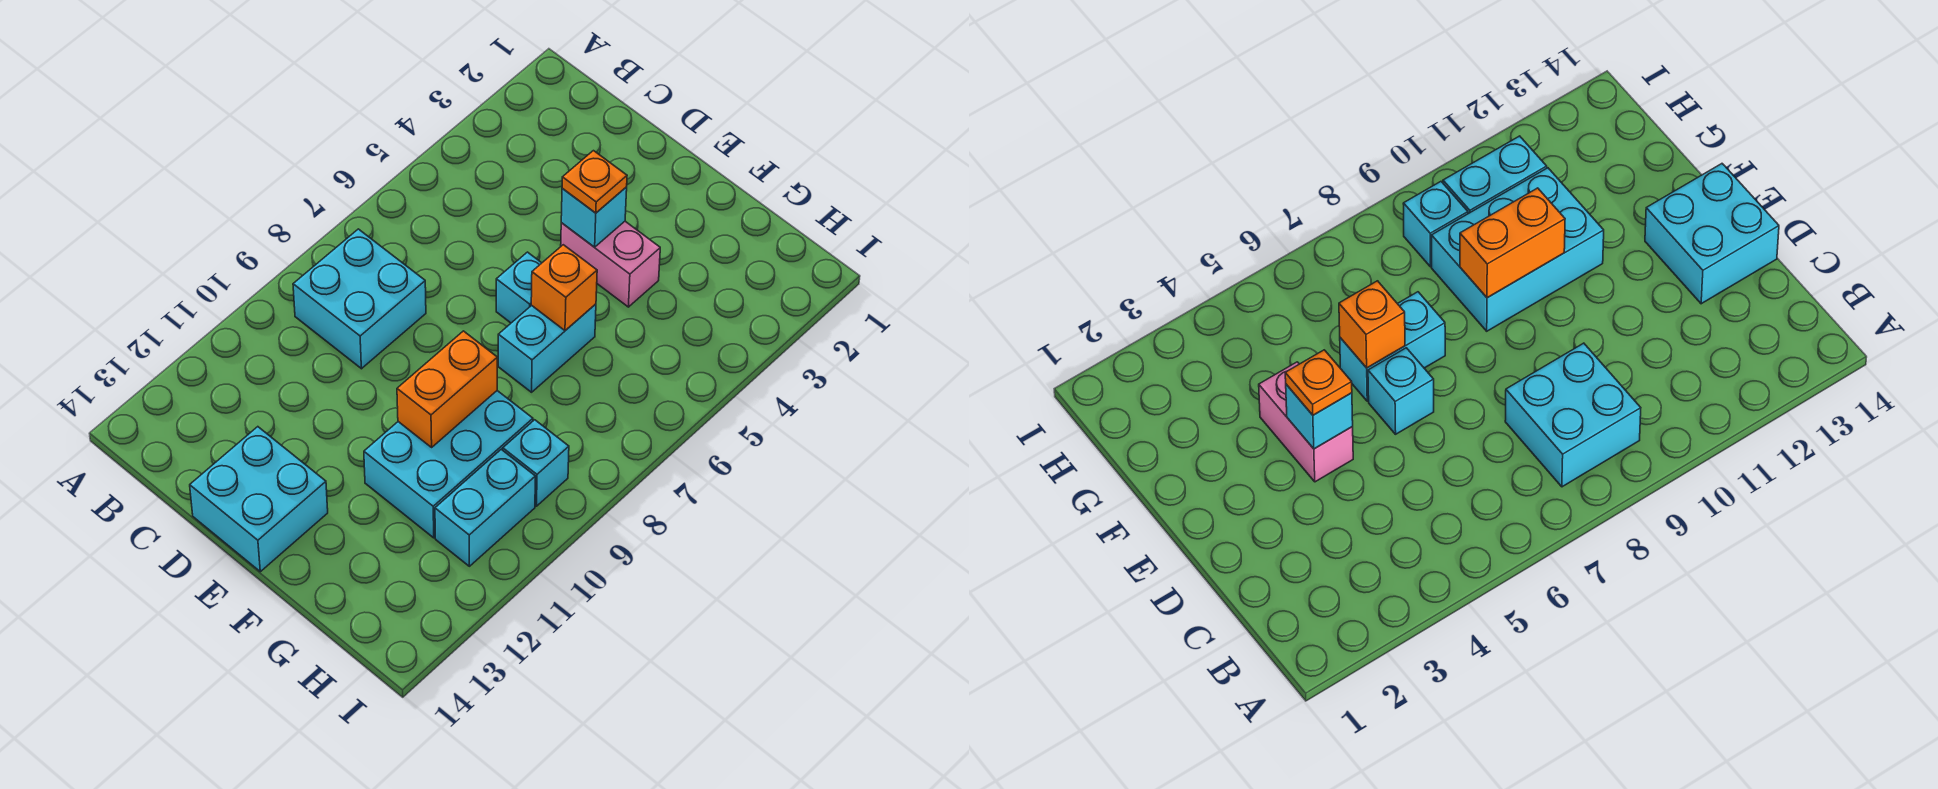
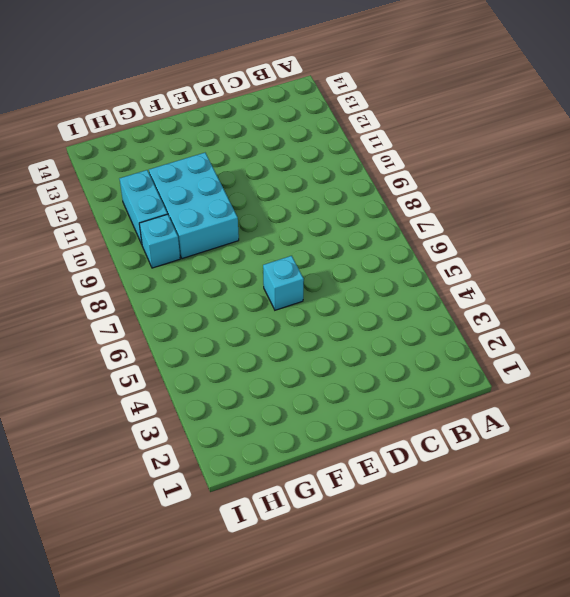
none -> cyan brick B8:C9 level 1
none -> cyan brick D13:E14 level 1
none -> pink brick E4:F4 level 1

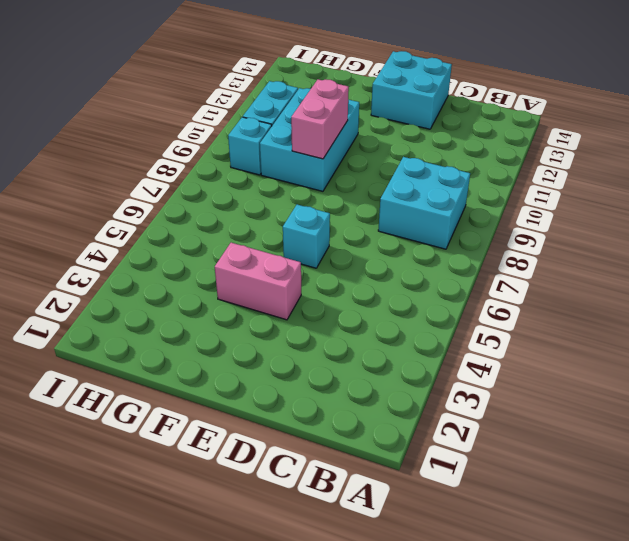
pink brick F9:F10 level 2 -> orange brick F9:F10 level 2
none -> cyan brick F6:F7 level 1
none -> cyan brick E4 level 2
none -> orange brick F6 level 2

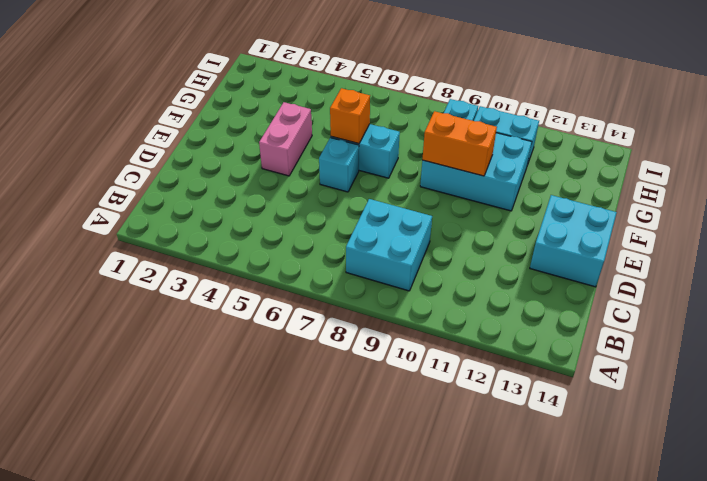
none -> cyan brick E4 level 2
none -> orange plate E4 level 3

